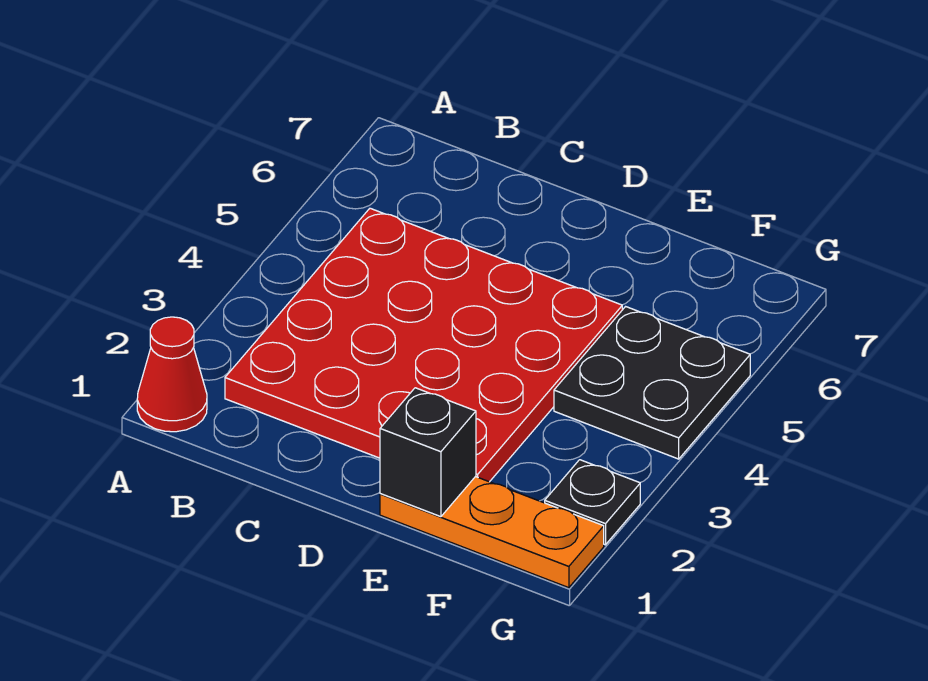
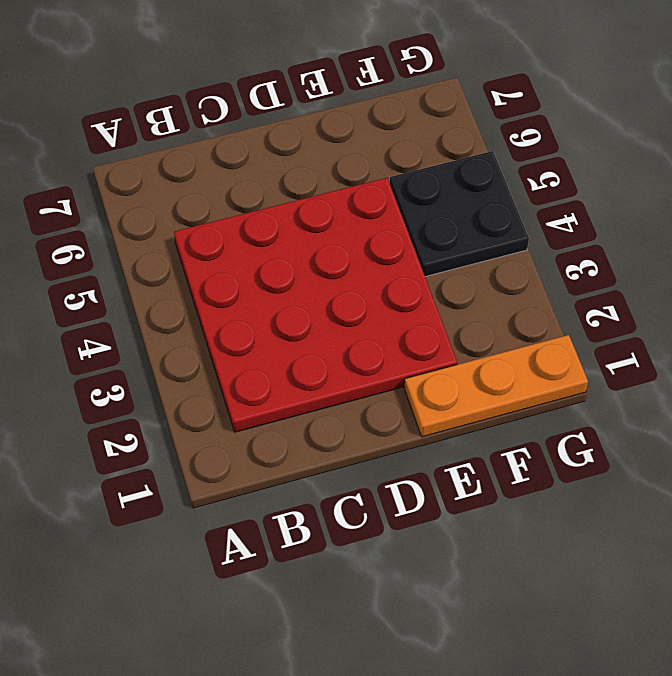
none -> red cone A1 level 1
none -> black plate G2 level 1

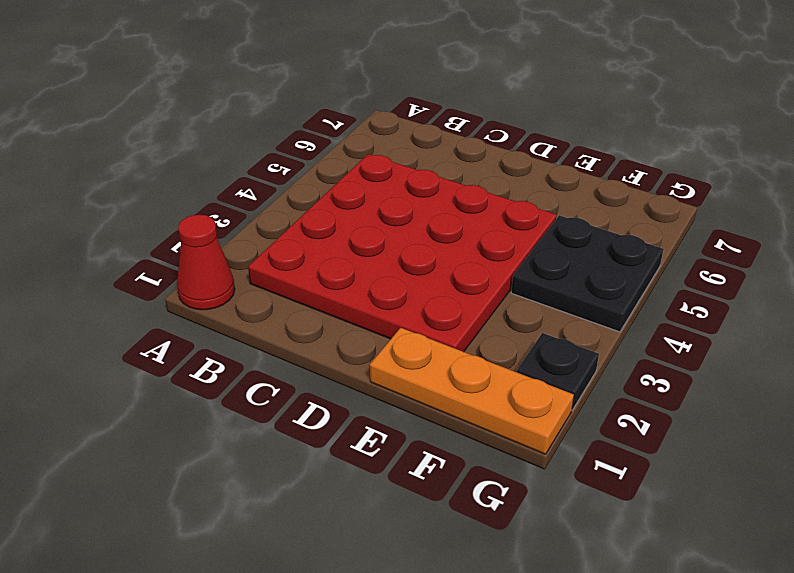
none -> black brick E1 level 2

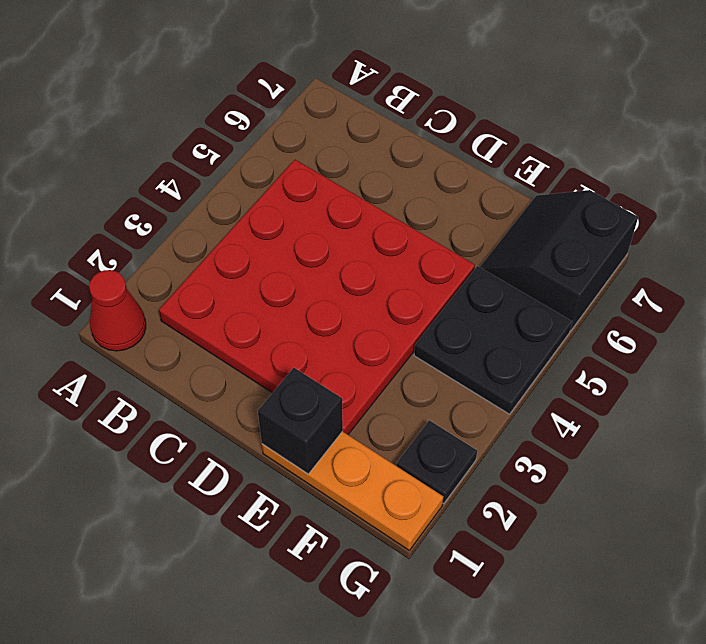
black slope F6:G7 level 1 top G -> none

